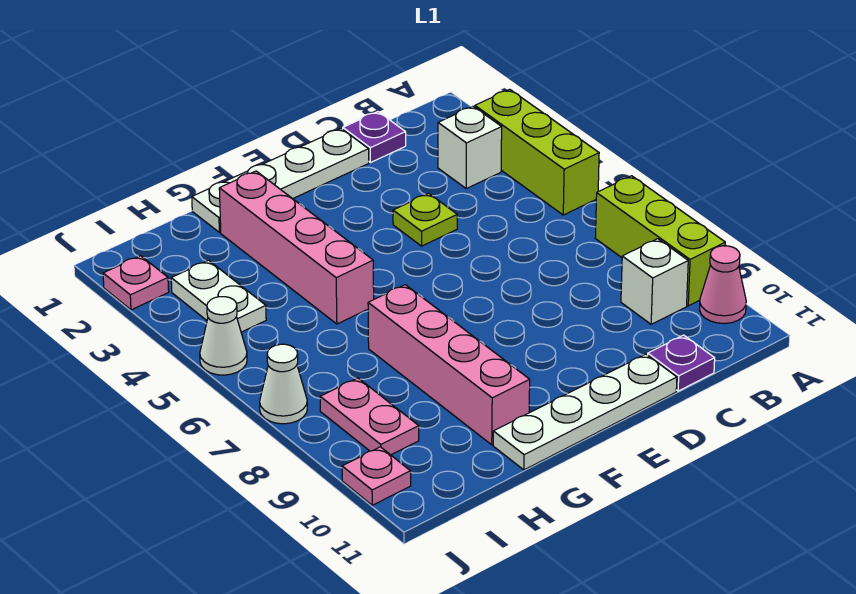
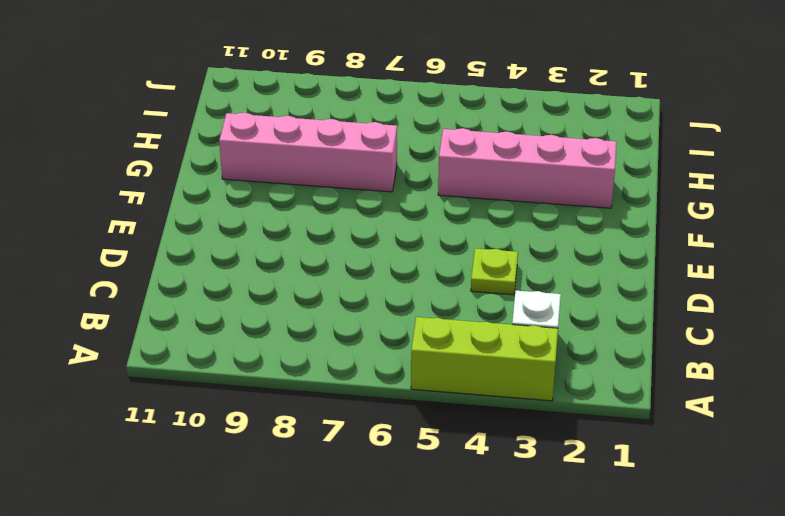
none -> lime brick A7:A9 level 1
none -> pink cone A10 level 1
none -> white brick B9 level 1

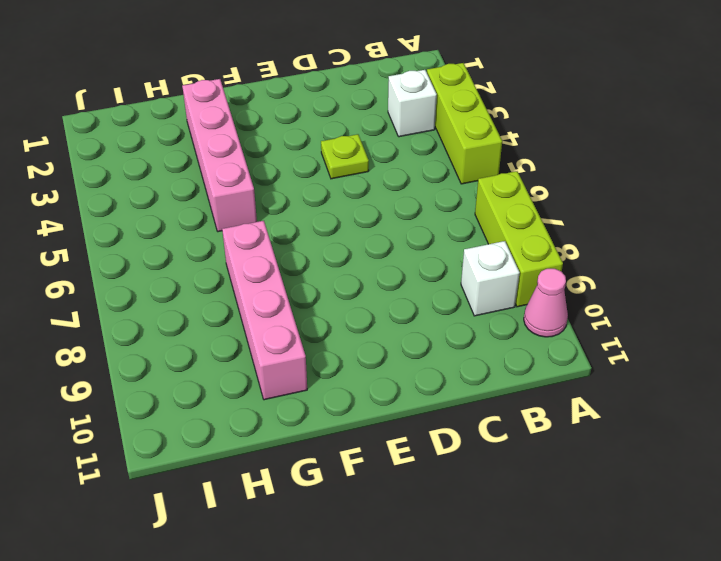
none -> purple plate C1 level 1
none -> purple plate C11 level 1
none -> white plate D1:G1 level 1

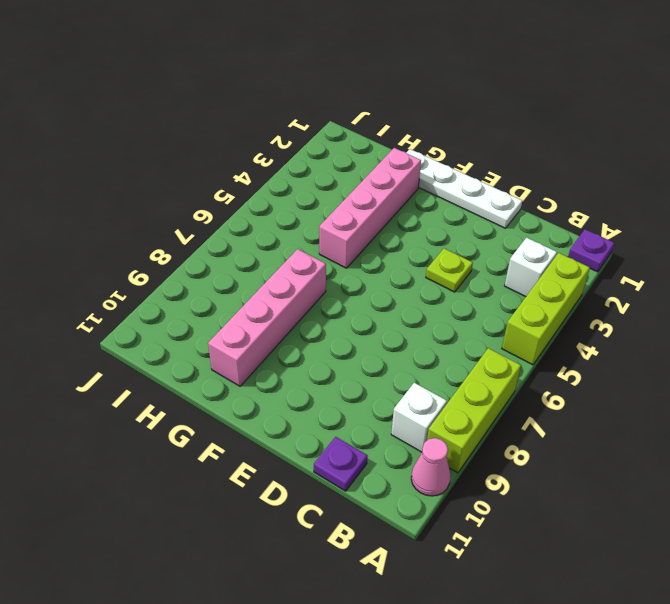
purple plate A1 level 1 -> purple plate C1 level 1
none -> white plate D11:G11 level 1
none -> white plate I3:I4 level 1
none -> pink plate I8:I9 level 1

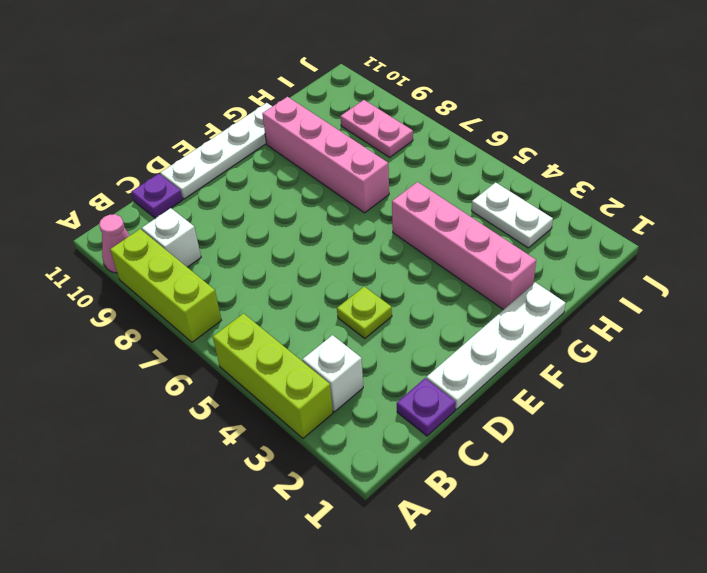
none -> pink plate J2 level 1
none -> white cone J5 level 1
none -> white cone J7 level 1

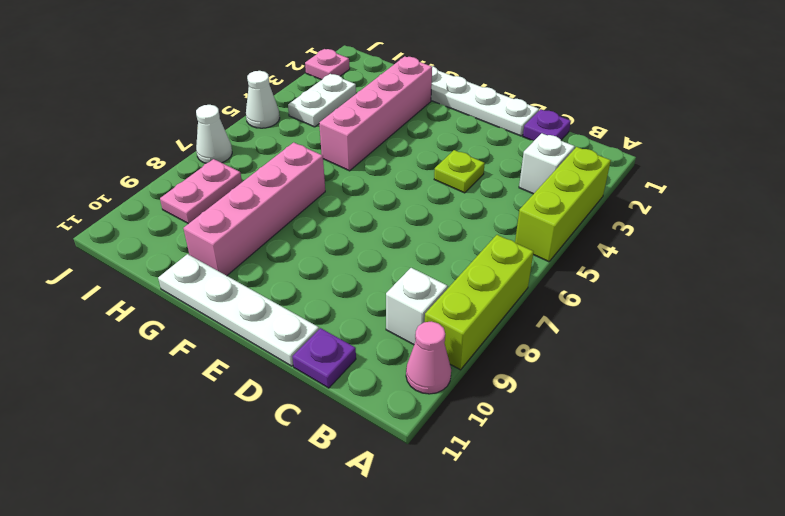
none -> pink plate J10 level 1

